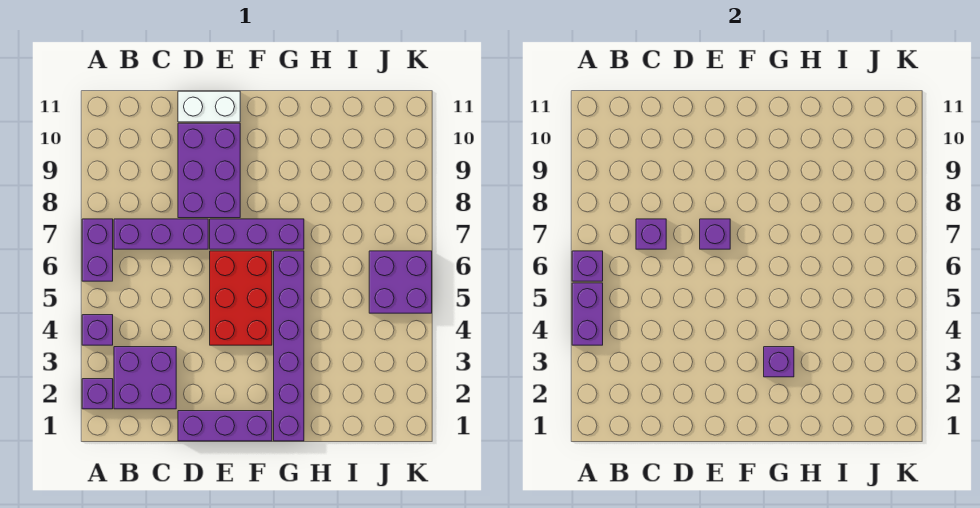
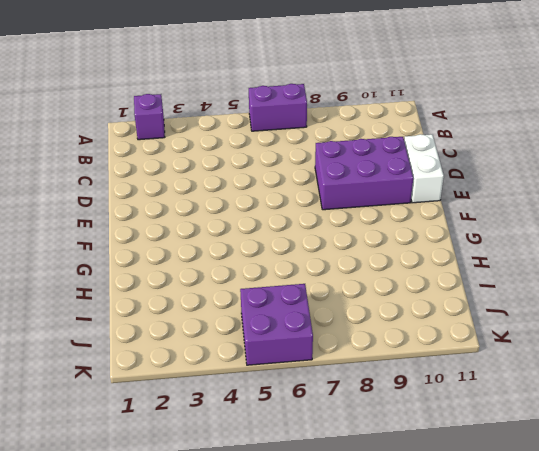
none -> purple brick A4 level 1
none -> purple brick B2:C3 level 1
none -> purple brick B7:D7 level 1

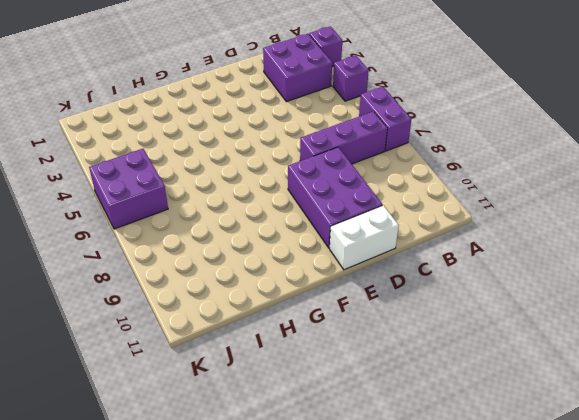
none -> purple brick D1:F1 level 1
none -> red brick E4:F6 level 1
none -> purple brick E7:G7 level 1

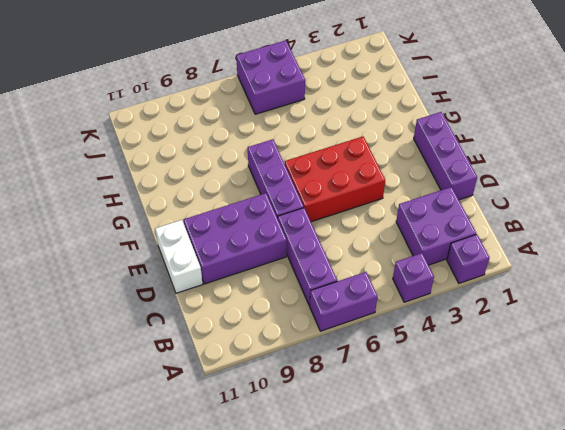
none -> purple brick G1:G6 level 1
none -> purple brick A4:A5 level 2
none -> purple brick A6 level 2

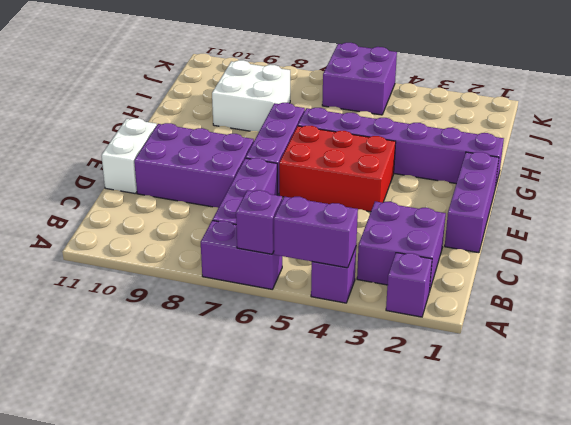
white brick H8:I9 level 1 -> none
none -> purple brick C7 level 2
none -> purple brick E7 level 2
none -> purple brick G3 level 2

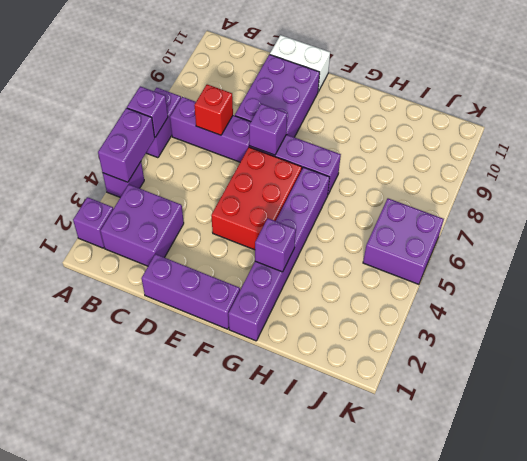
red brick C7 level 2 -> purple brick C7 level 2

